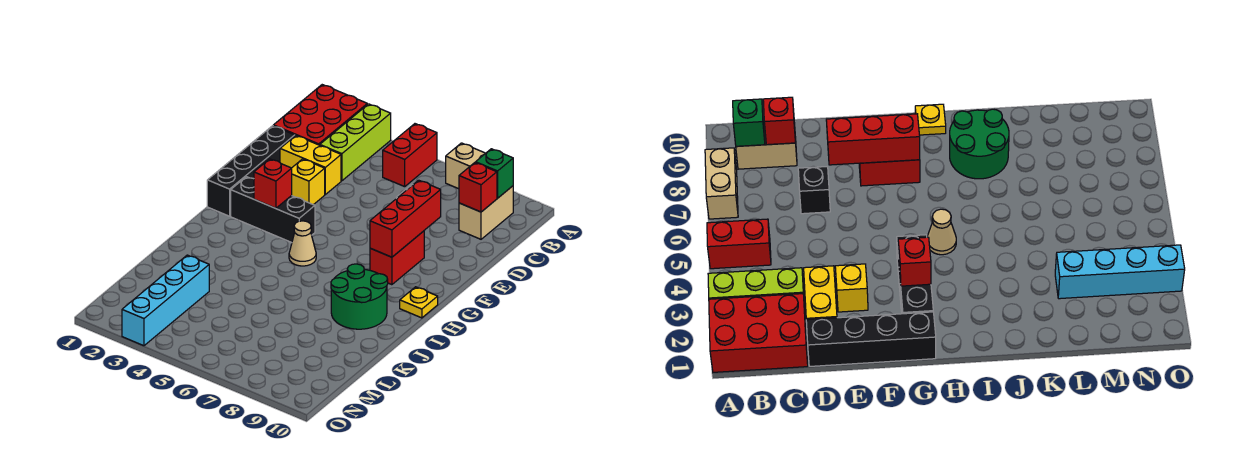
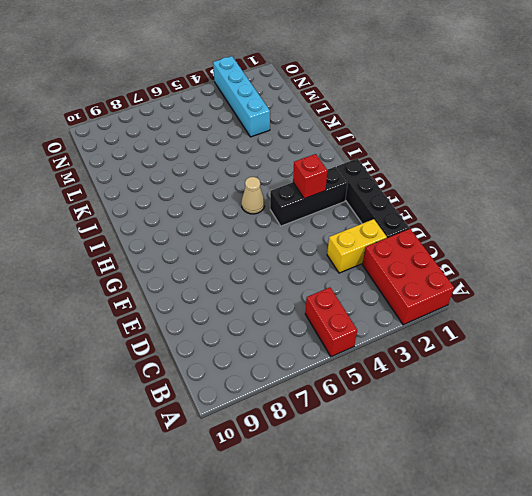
none -> lime brick A3:C3 level 1
none -> tan brick A7:A8 level 1
none -> tan brick B9:C9 level 1

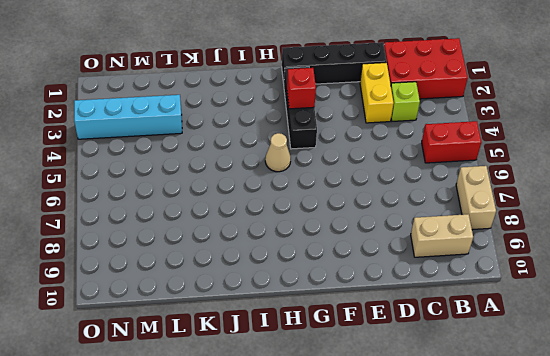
lime brick C3 level 1 -> lime brick A3:C3 level 1
none -> black brick D7 level 1
none -> yellow brick E3 level 1
none -> red brick F8:G8 level 1

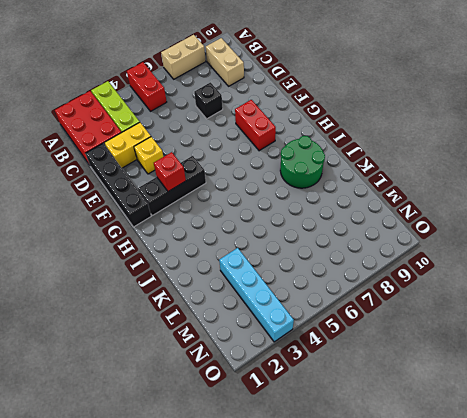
none -> tan cone H5 level 1
none -> yellow plate H10 level 1
none -> green brick B9 level 2

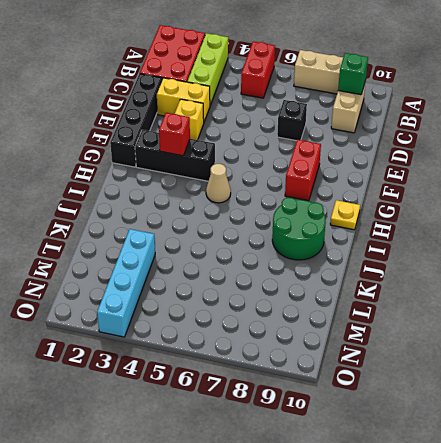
none -> red brick C9 level 2
none -> red brick E8:G8 level 2

